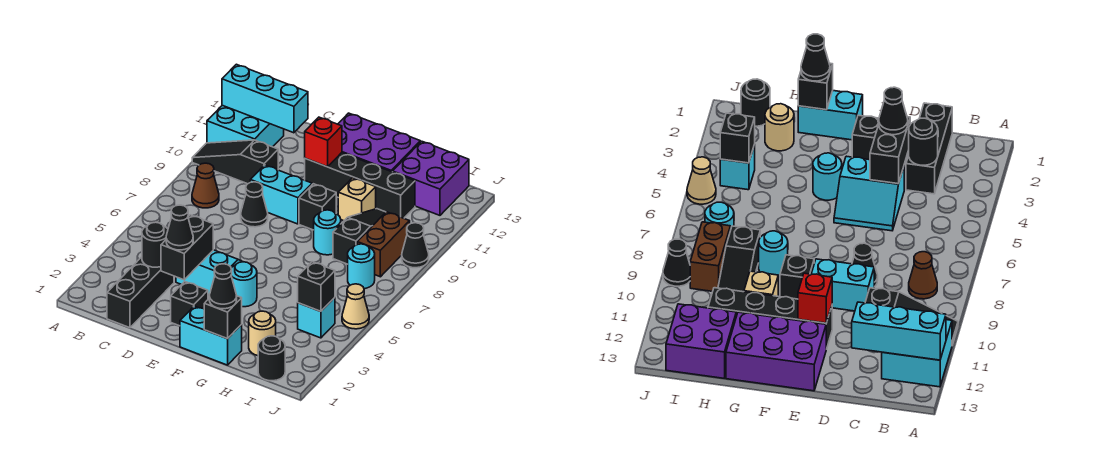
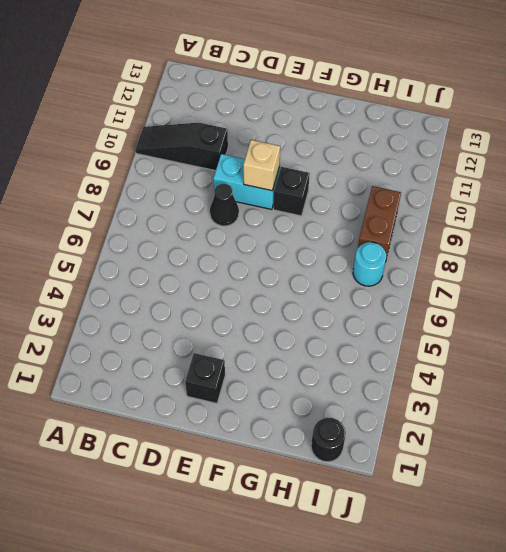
tan brick E9 level 2 -> tan brick G10 level 1
none -> cyan brick A11:B12 level 1
none -> brown cone B8 level 1
none -> black brick C1:C3 level 1
none -> cyan slope D4:E5 level 1 top 4

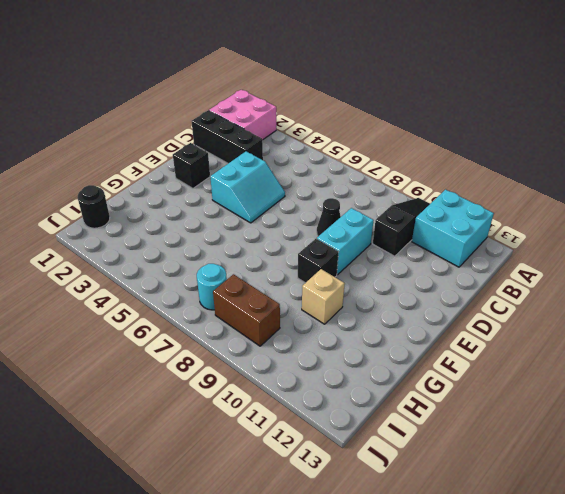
pink brick A1:B2 level 1 -> none
none -> brown cone B8 level 1
none -> black brick E11:H11 level 1
none -> purple brick E12:G13 level 1
none -> cyan brick F1:G1 level 1

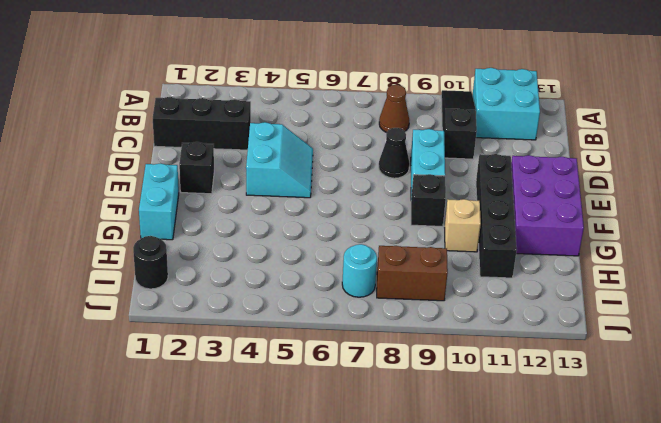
none -> cyan round brick F4 level 1
none -> cyan round brick G8 level 1
none -> tan round brick H2 level 1
none -> black slope H8:H10 level 1 top 8

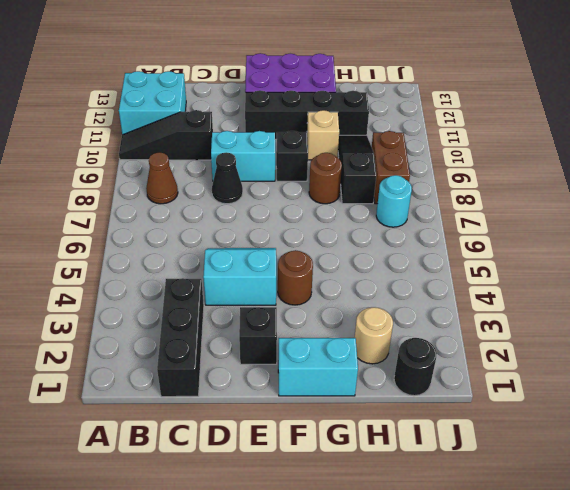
brown round brick F4 level 1 -> cyan round brick F4 level 1
brown round brick G8 level 1 -> cyan round brick G8 level 1
none -> purple brick H12:I13 level 1
none -> cyan brick I4 level 1
none -> tan cone J5 level 1
none -> black cone J9 level 1

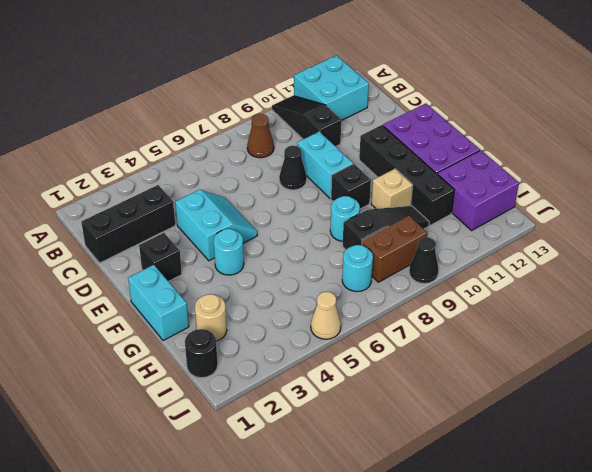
none -> cyan brick I4 level 1
none -> cyan brick A12:C12 level 2
none -> black round brick C3 level 2
none -> black brick D3:D4 level 2

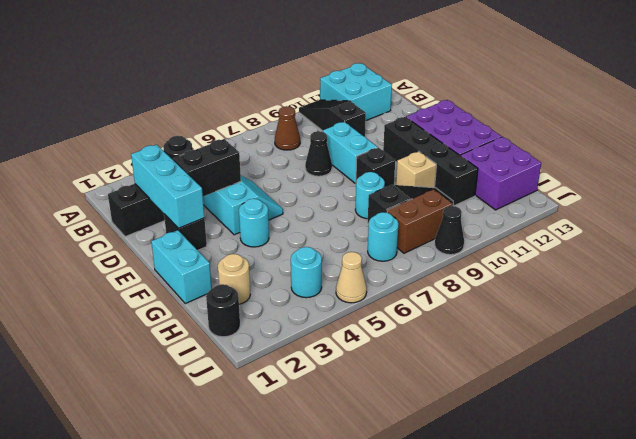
cyan brick C2:E2 level 2 -> cyan brick A12:C12 level 2
cyan round brick I4 level 1 -> cyan brick I4 level 1
none -> red brick E11 level 2
none -> black brick G1 level 2
none -> black brick I4 level 2
none -> black cone D3 level 3

